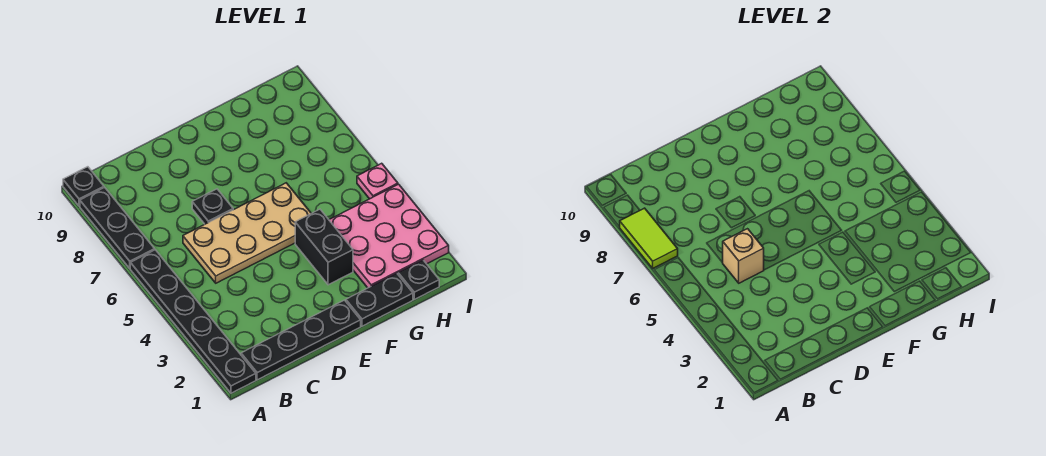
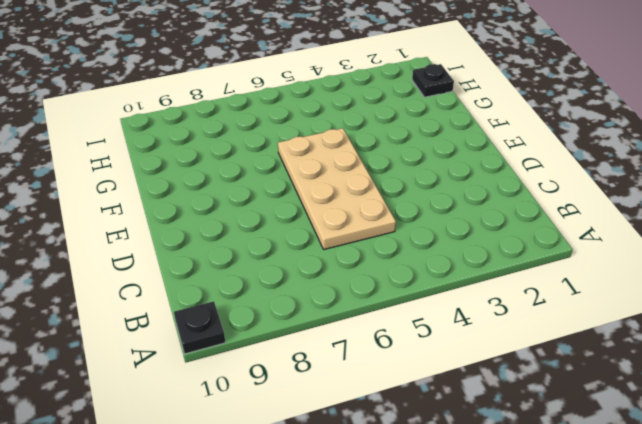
none -> black plate A1:A6 level 1
none -> black plate A7:A9 level 1
none -> black plate B1:E1 level 1

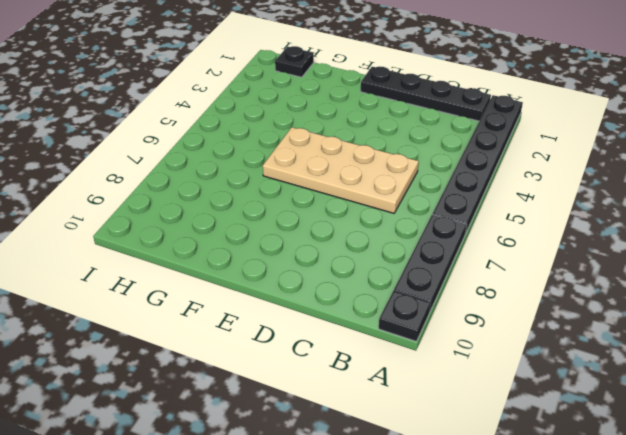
none -> black plate D7 level 1
none -> black plate F1:G1 level 1
none -> black brick F3:F4 level 1

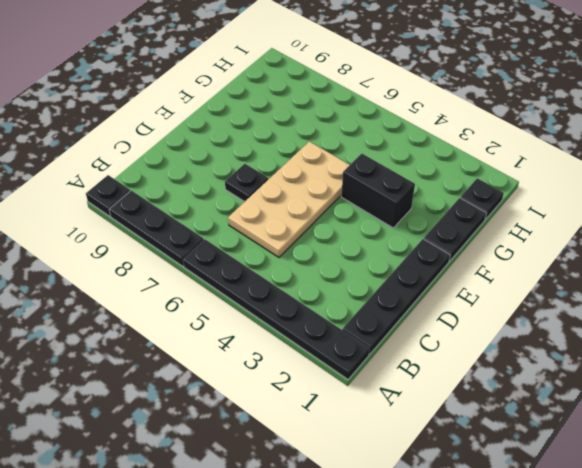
none -> pink plate G2:I4 level 1
none -> pink plate I5 level 1
none -> lime tile A7:A8 level 2

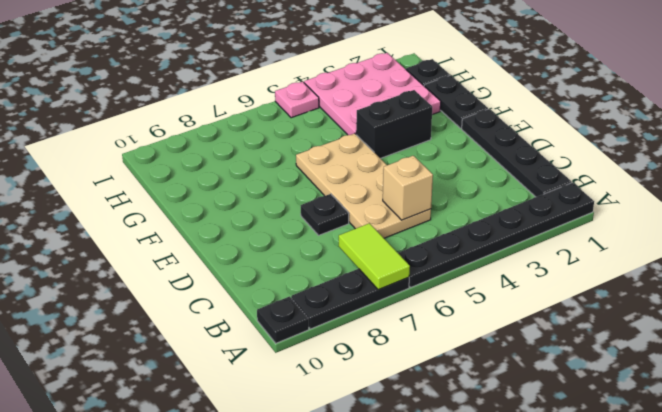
lime tile A7:B7 level 2 -> lime tile A7:A8 level 2

